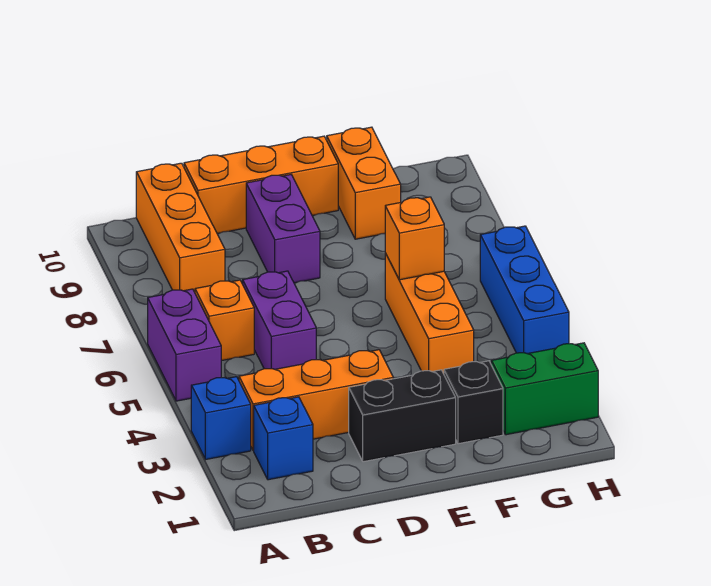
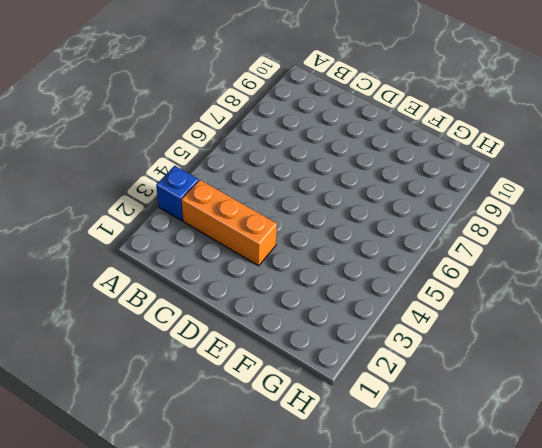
none -> purple brick A5:A6 level 1
none -> blue brick B2 level 1
none -> orange brick B6 level 1

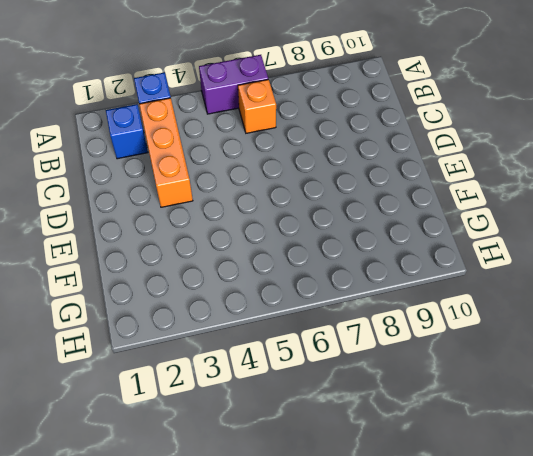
none -> orange brick B8:B10 level 1
none -> purple brick C5:C6 level 1
none -> orange brick C10:E10 level 1

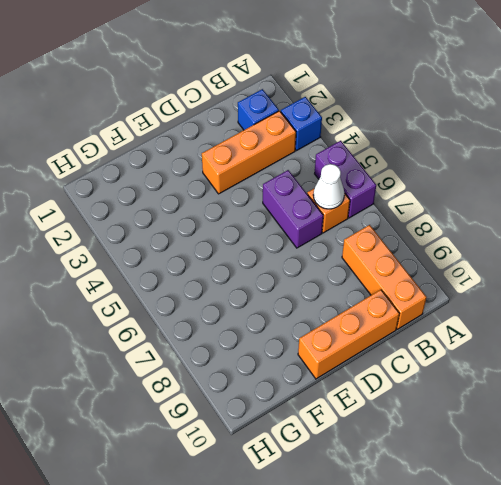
white cone B6 level 2 -> none
none -> black brick D2:E2 level 1
none -> purple brick D8:D9 level 1
none -> black brick F2 level 1

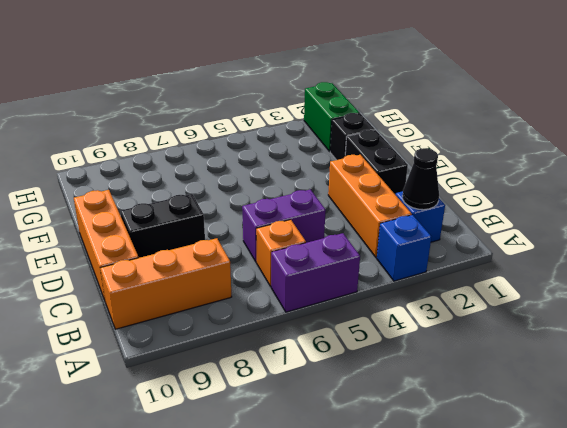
black cone B2 level 2 -> none
black brick D8:D9 level 1 -> purple brick D8:D9 level 1
none -> orange brick F4:F6 level 1
none -> orange brick F9:F10 level 1
none -> blue brick H4:H6 level 1

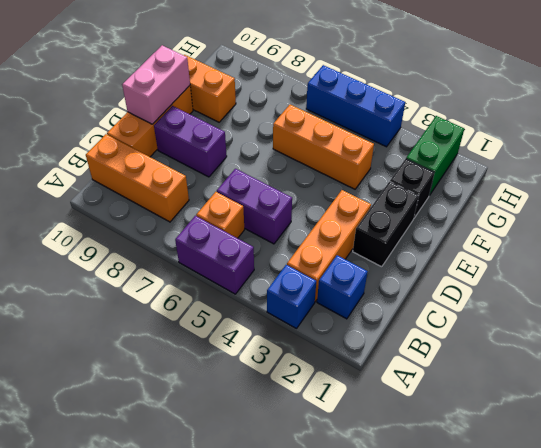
pink brick D10:E10 level 2 -> none
none -> orange brick F6 level 2

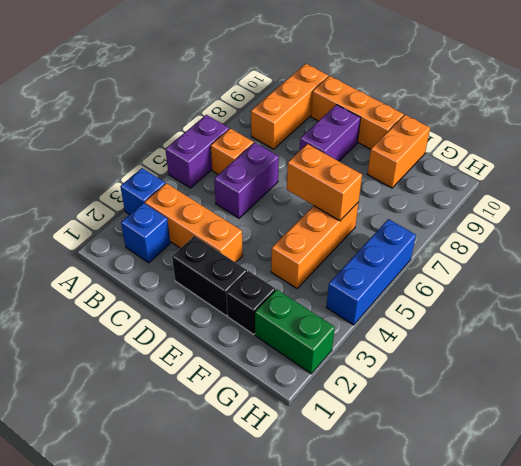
orange brick E6:F6 level 2 -> orange brick F6 level 2

